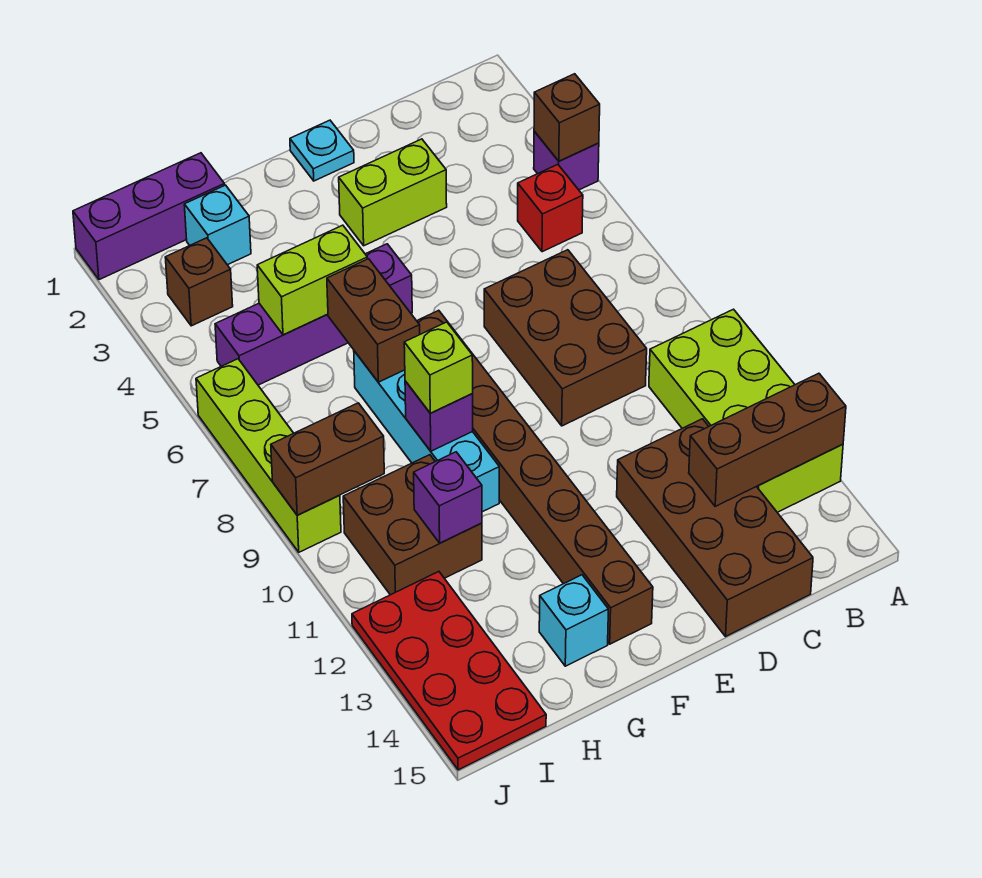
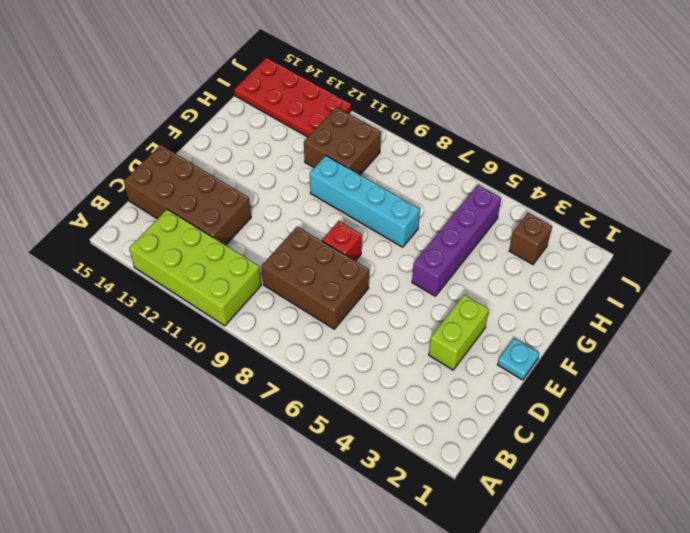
red brick E8 level 1 -> red brick B5 level 1
none -> purple brick A4 level 1
none -> brown brick F7:F14 level 1
none -> cyan brick G14 level 1

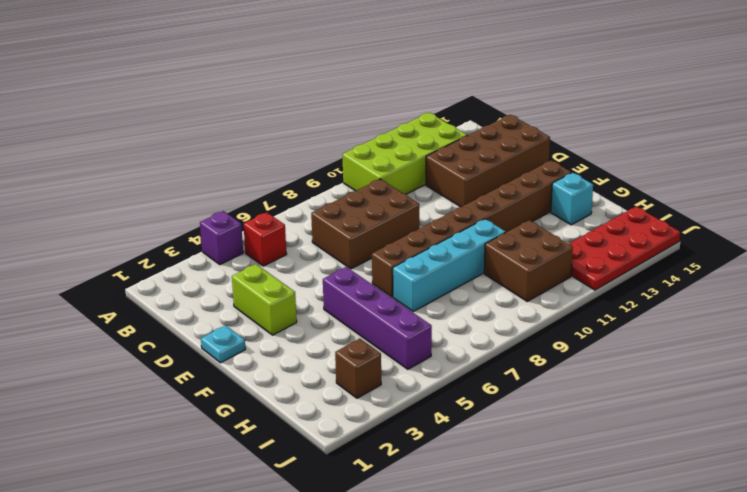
none -> purple brick H1:J1 level 1
none -> cyan brick H2 level 1
none -> lime brick J6:J9 level 1

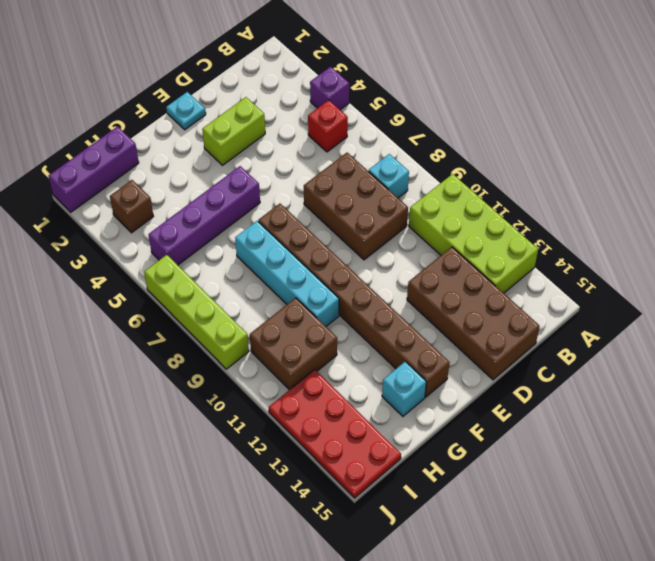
cyan brick B8 level 1 -> cyan brick H2 level 1
none -> brown brick A4 level 2
none -> brown brick A13:C13 level 2
none -> lime brick G5:H5 level 2

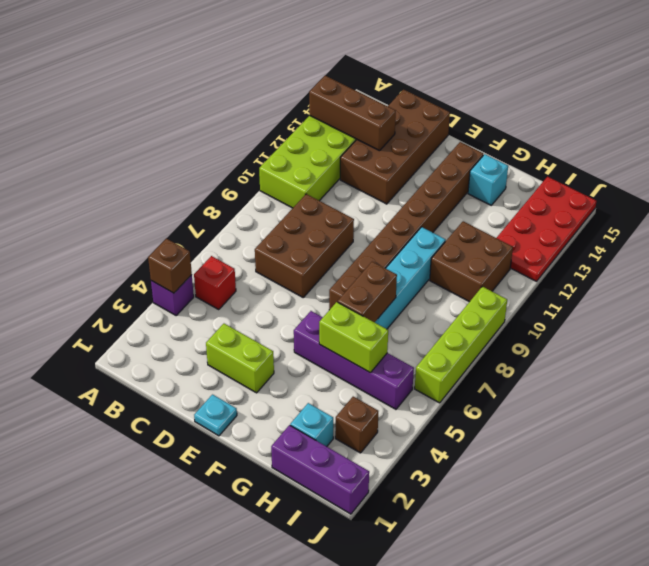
none -> purple brick G9 level 2
none -> purple brick H11 level 2
none -> brown brick I9:J9 level 2

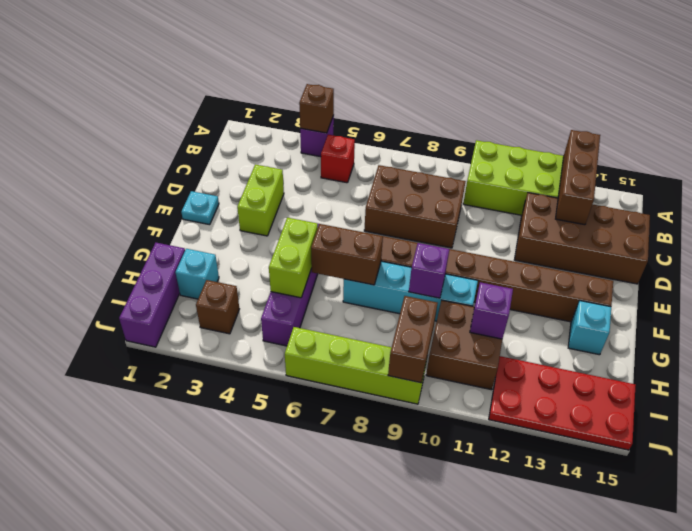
none -> lime brick G9 level 3

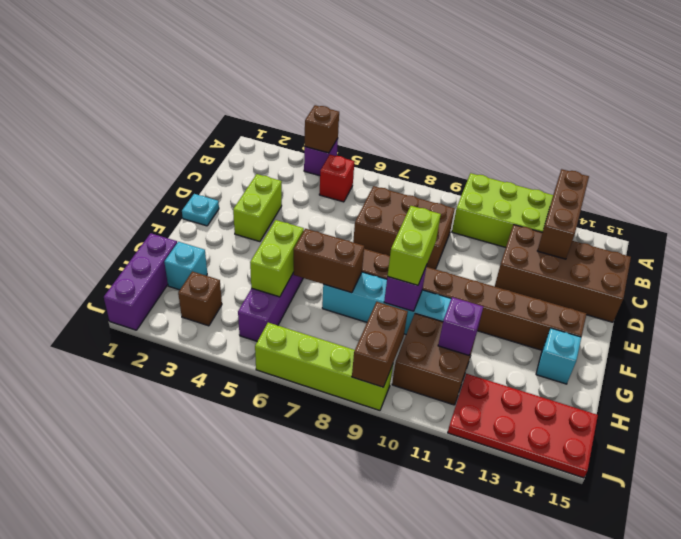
lime brick F9:G9 level 3 -> lime brick G9 level 3

